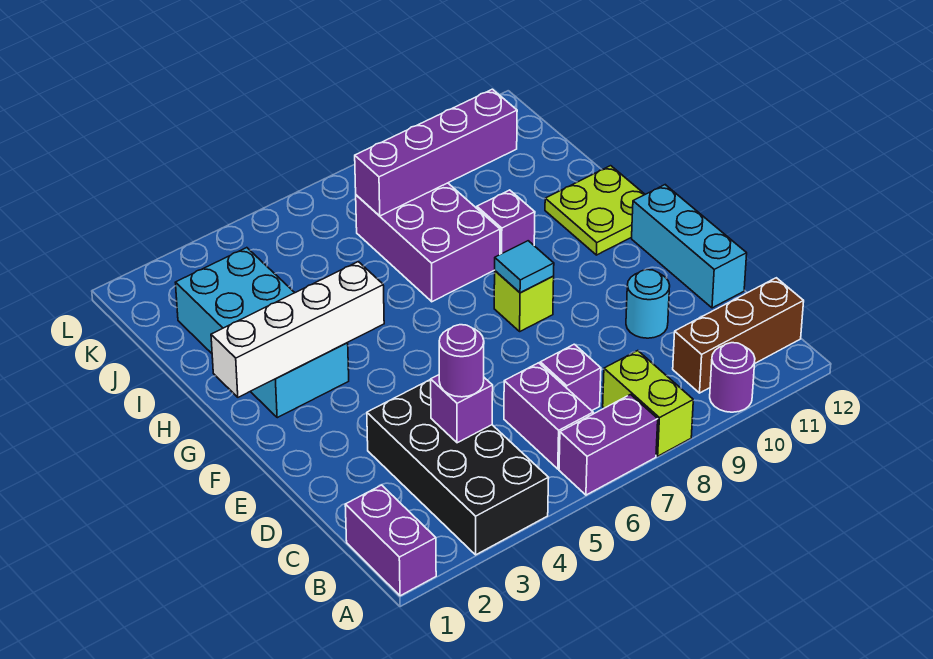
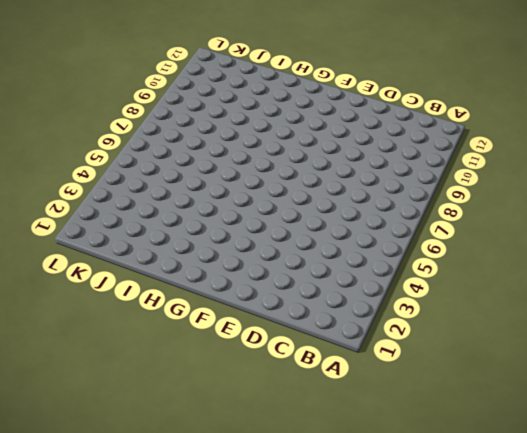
none -> purple brick A1:B1 level 1
none -> black brick A3:D4 level 1
none -> purple brick A6:A7 level 1

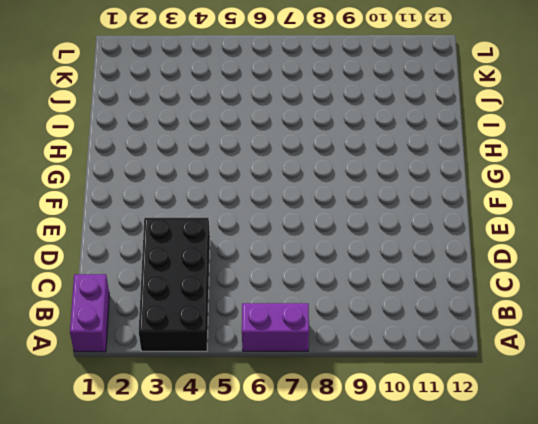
none -> lime brick A8:B8 level 1
none -> purple round brick A10 level 1
none -> purple brick B6:C6 level 1

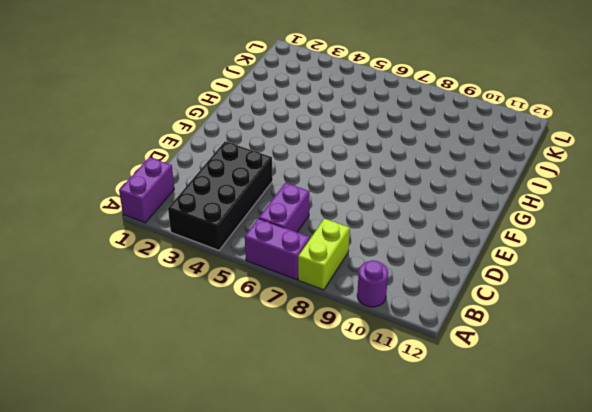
none -> brown brick B10:B12 level 1
none -> purple brick C7 level 1
none -> cyan round brick D10 level 1

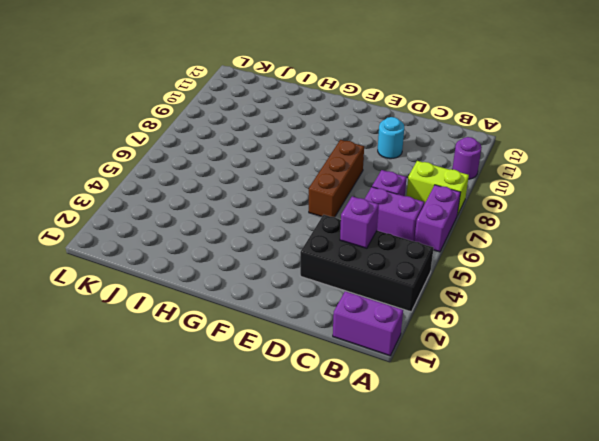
brown brick E6:E8 level 1 -> brown brick B10:B12 level 1
none -> cyan brick D12:F12 level 1
none -> lime brick F8 level 1
none -> cyan brick G2:J3 level 1

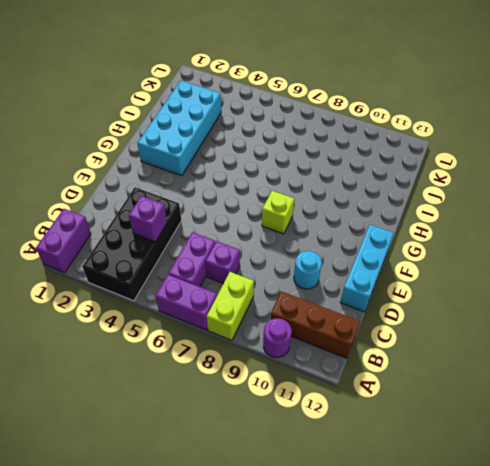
none -> lime plate G11:H12 level 1
none -> purple brick H7:J8 level 1
none -> purple brick H9 level 1

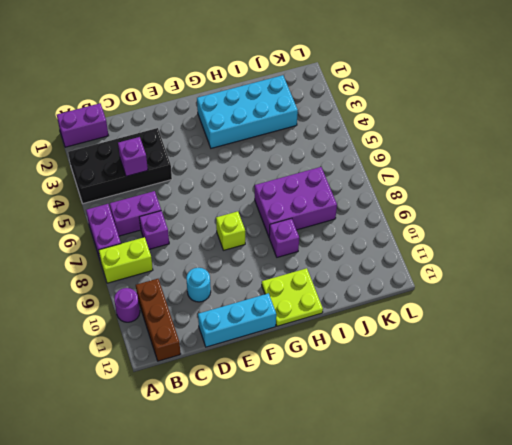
none -> cyan tile F8 level 2
none -> white brick G1:G4 level 2
none -> purple brick J7:J10 level 2

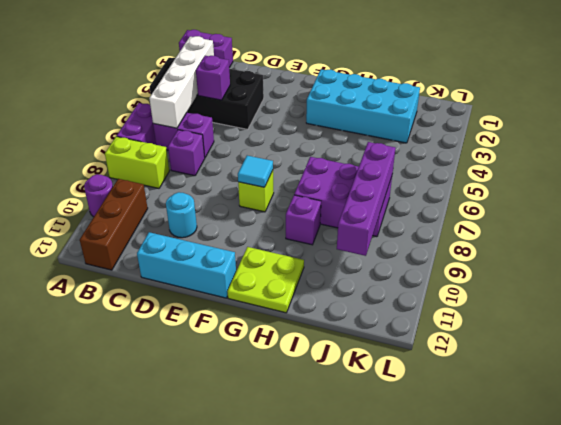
white brick B3:B6 level 2 -> white brick G1:G4 level 2
none -> purple round brick C4 level 3

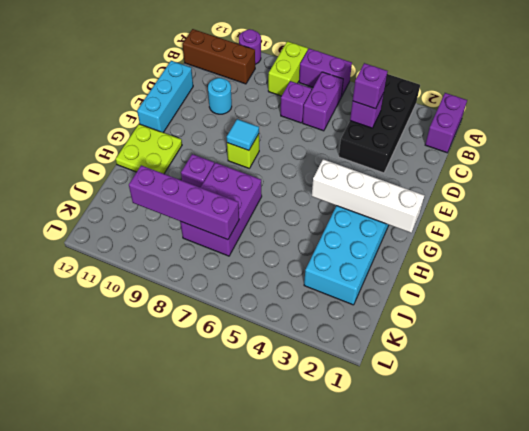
purple brick C4 level 3 -> purple round brick C4 level 3

